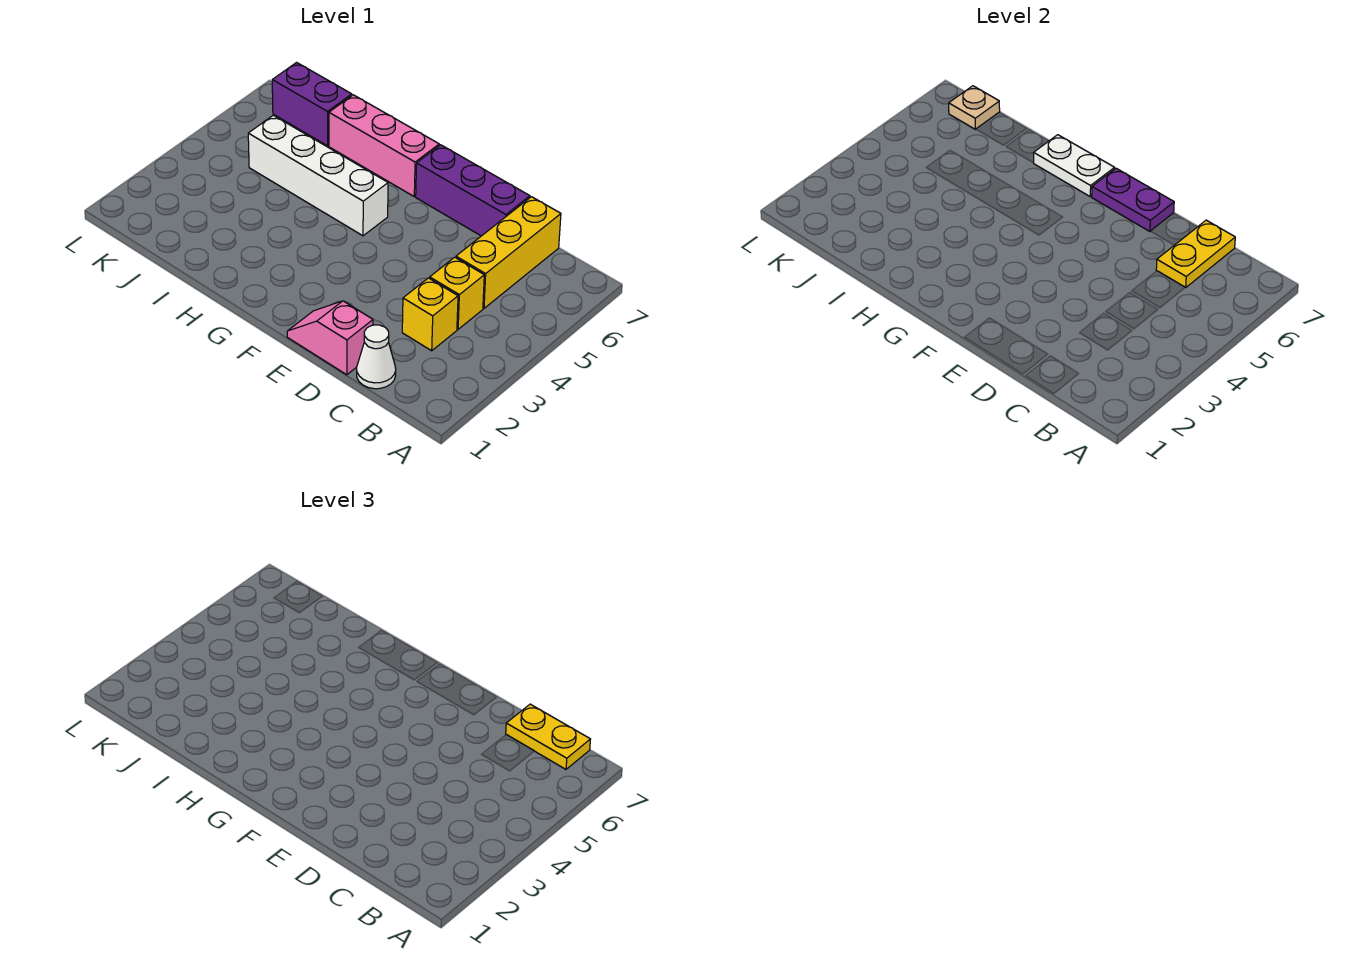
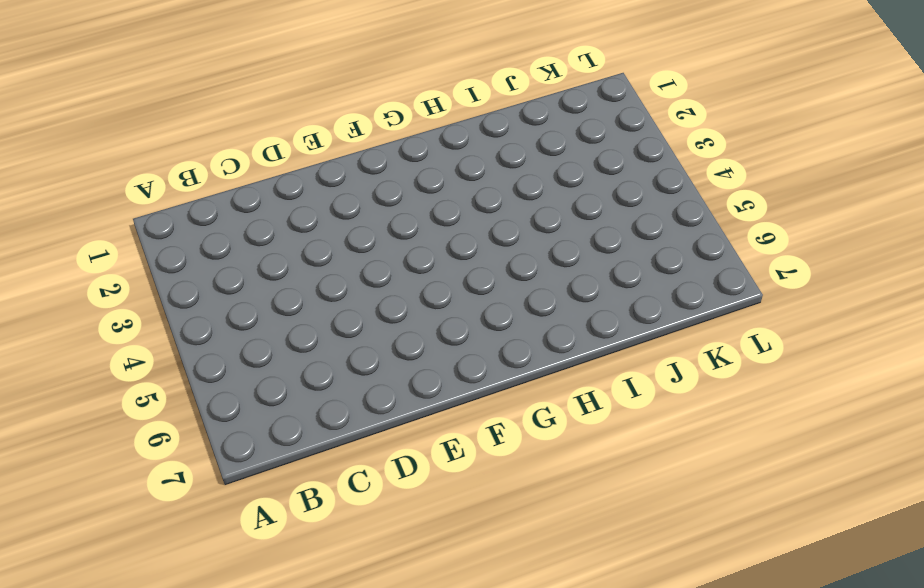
none -> white cone C1 level 1
none -> yellow brick C3 level 1
none -> yellow brick C4 level 1

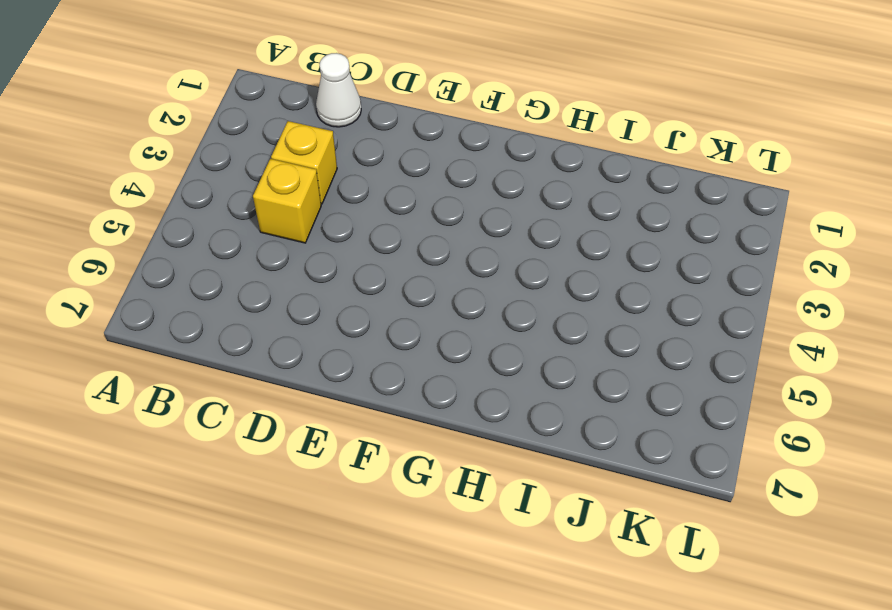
none -> yellow brick C5:C7 level 1
none -> pink slope D1:E1 level 1 top D
none -> purple brick D7:F7 level 1

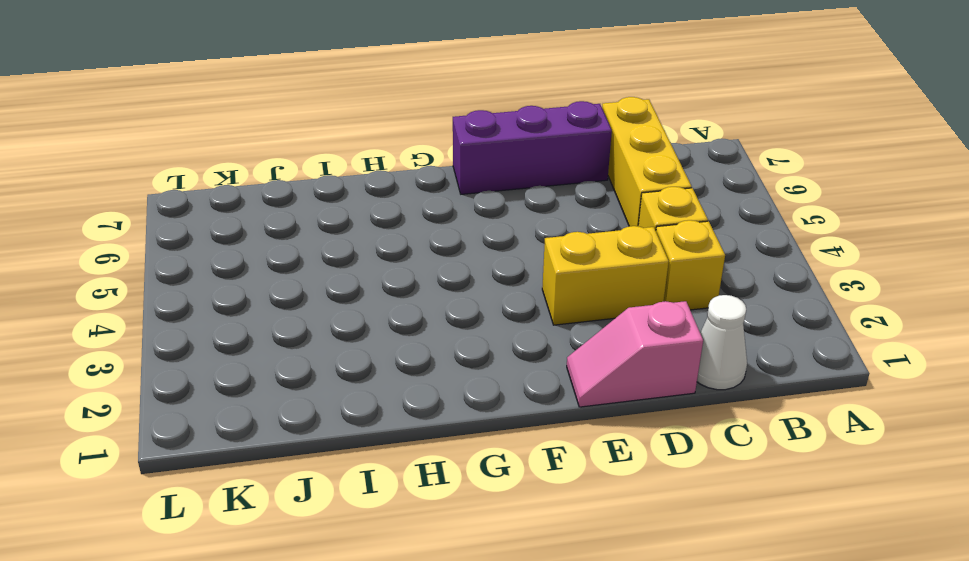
yellow brick D3:E3 level 1 -> none
none -> white brick G5:J5 level 1
none -> pink brick G7:I7 level 1
none -> purple brick J7:K7 level 1

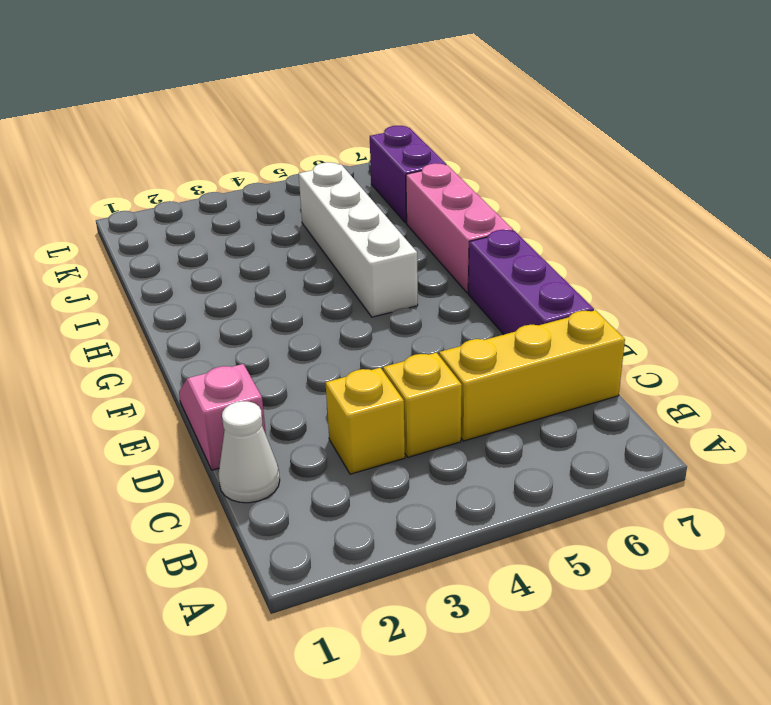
none -> yellow plate C6:C7 level 2
none -> purple plate E7:F7 level 2
none -> white plate G7:H7 level 2

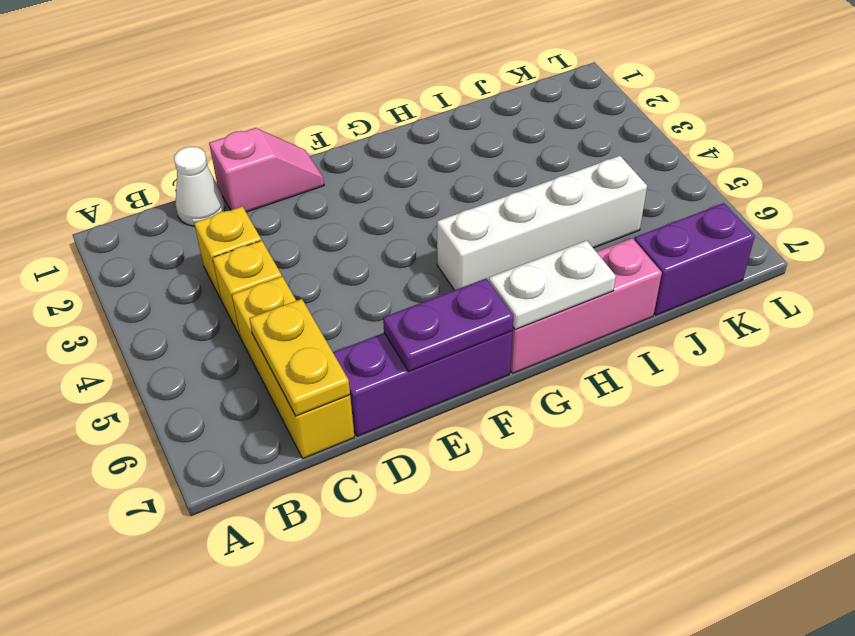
none -> tan plate K7 level 2
none -> yellow plate B7:C7 level 3

